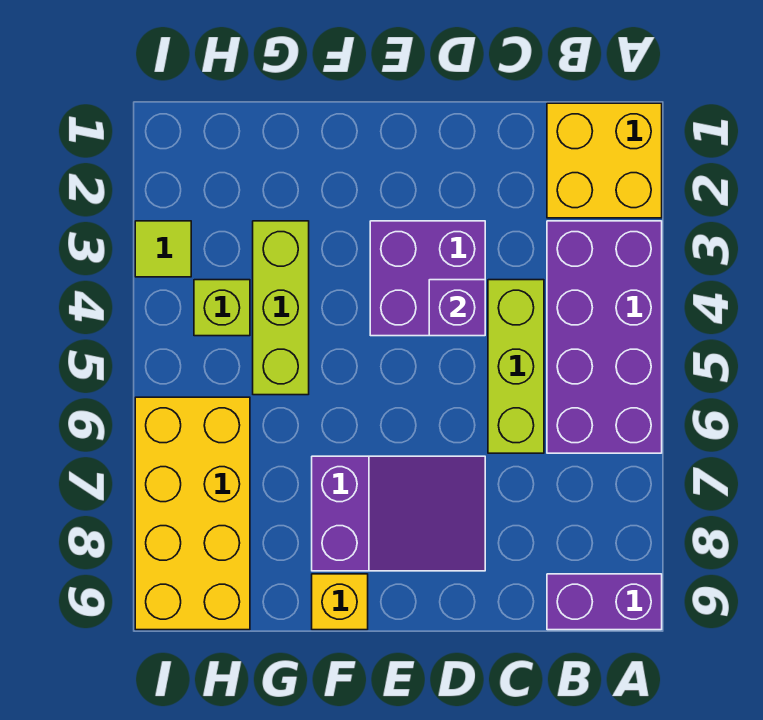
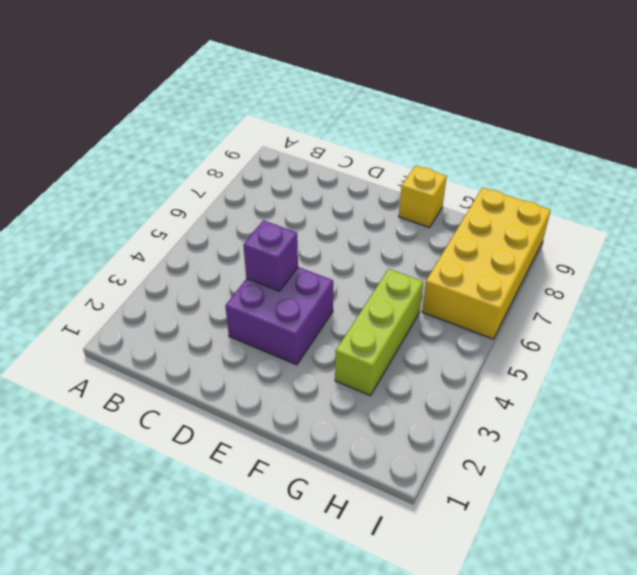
none -> yellow brick A1:B2 level 1
none -> purple brick A3:B6 level 1
none -> purple brick A9:B9 level 1

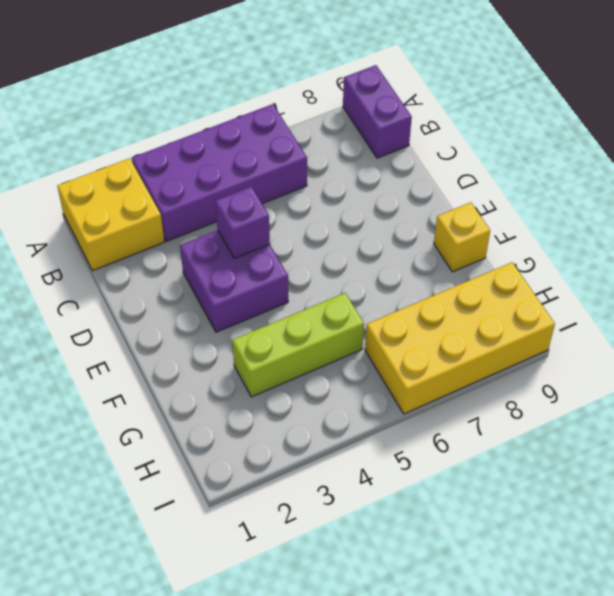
none -> lime brick C4:C6 level 1
none -> purple slope D7:F8 level 1 top F
none -> lime brick H4 level 1

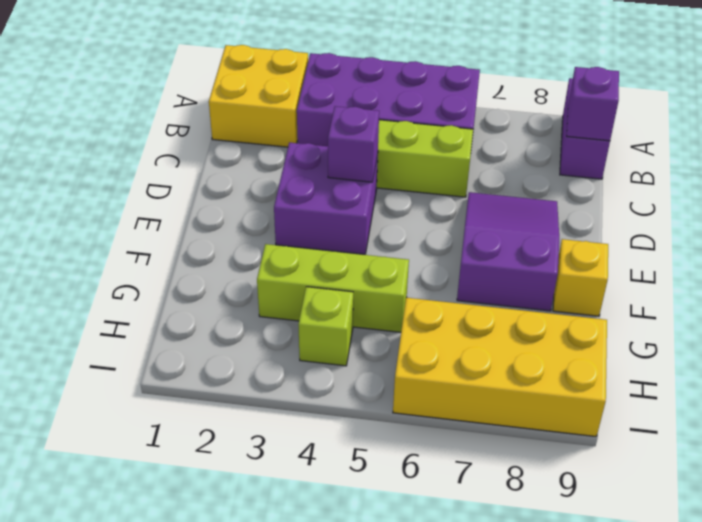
purple brick B9 level 2 -> none
none -> lime tile I3 level 1

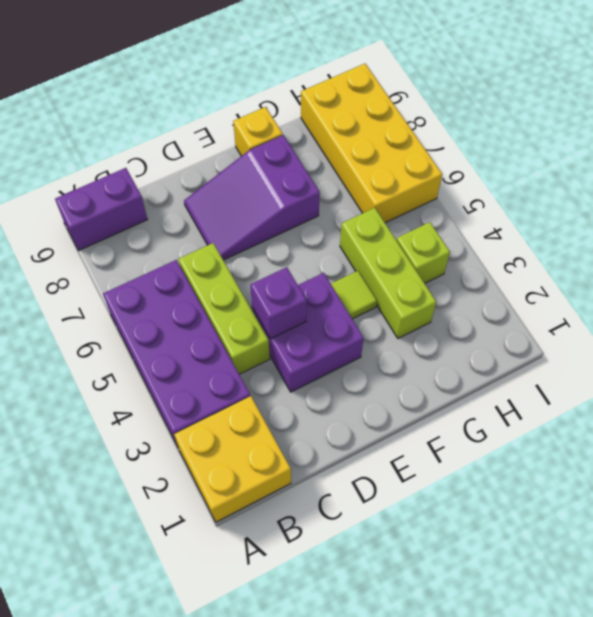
lime tile F4 level 1 -> lime tile I3 level 1

